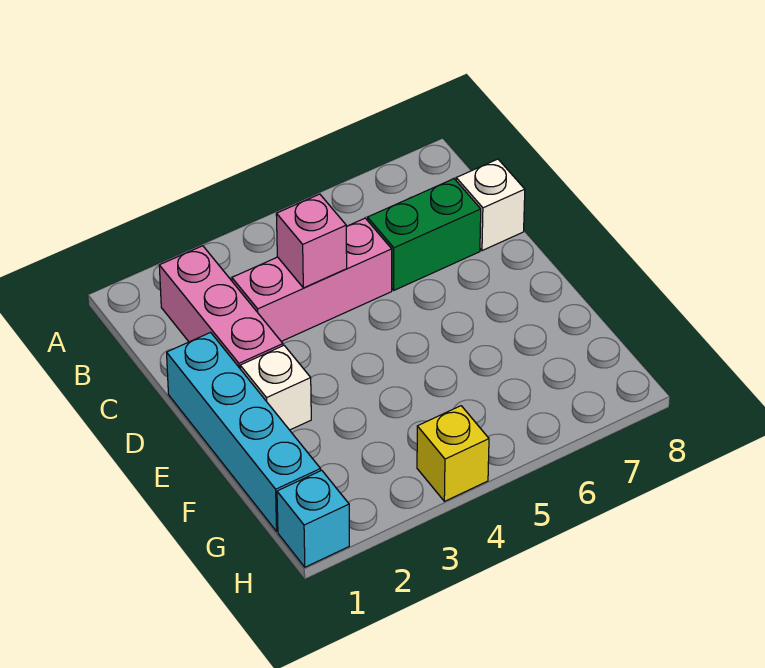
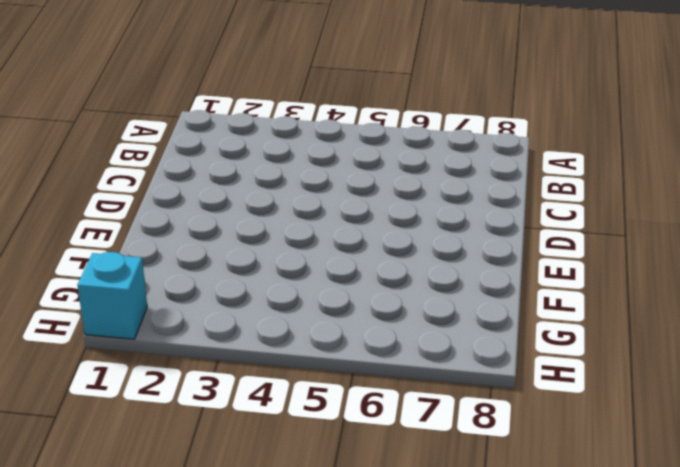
none -> pink brick B2:D2 level 1
none -> pink brick C3:C5 level 1

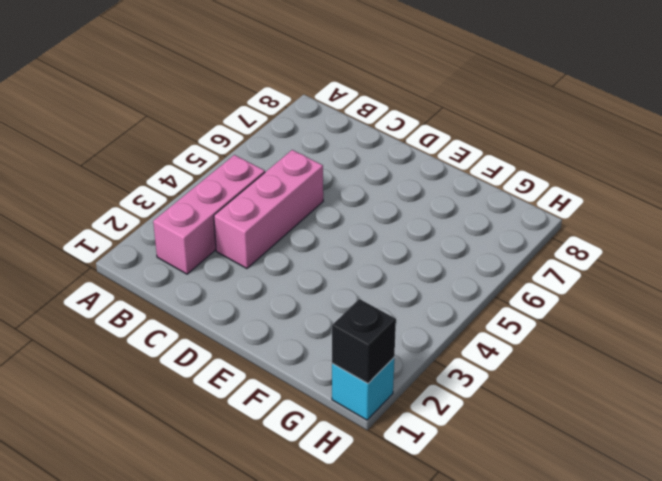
pink brick B2:B4 level 1 -> pink brick B2:D2 level 1
black brick H1 level 2 -> none
none -> green brick C6:C7 level 1
none -> white brick C8 level 1

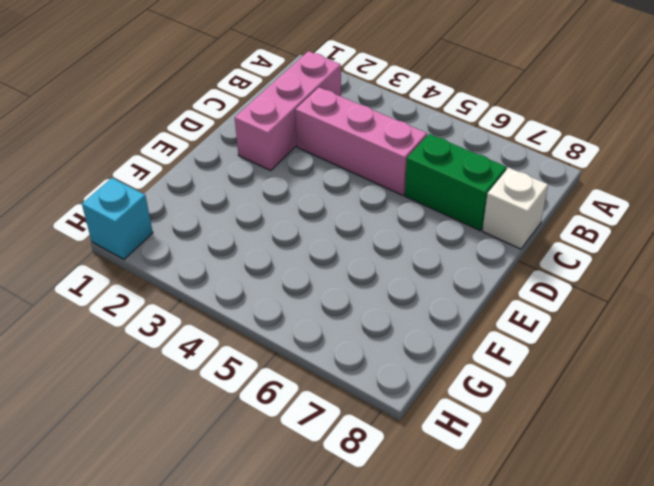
none -> cyan brick D1:G1 level 1
none -> white brick E2 level 1

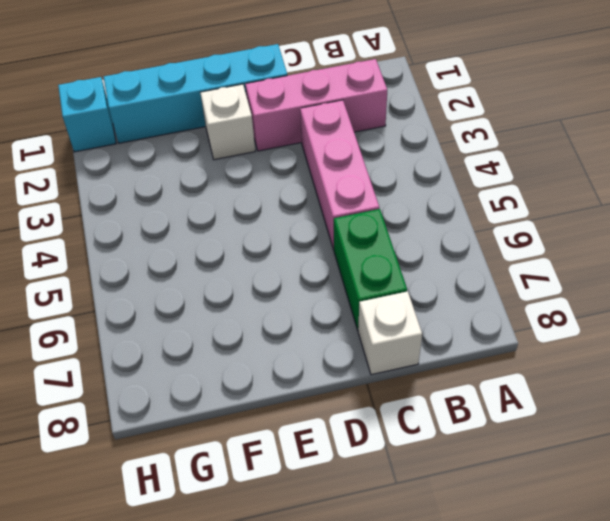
none -> yellow brick H4 level 1
none -> pink brick C4 level 2

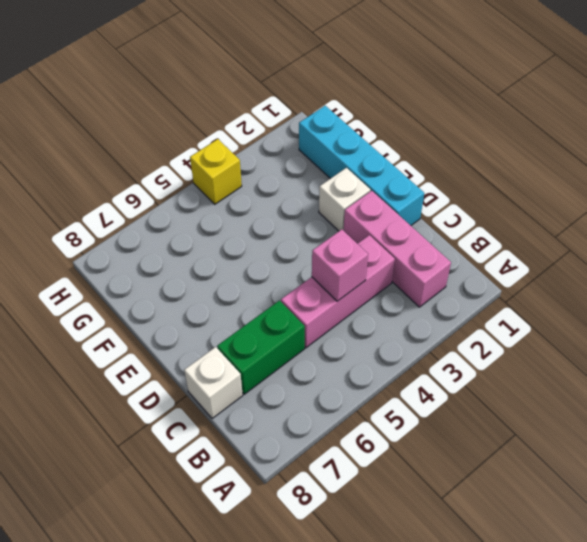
none -> cyan brick H1 level 1

